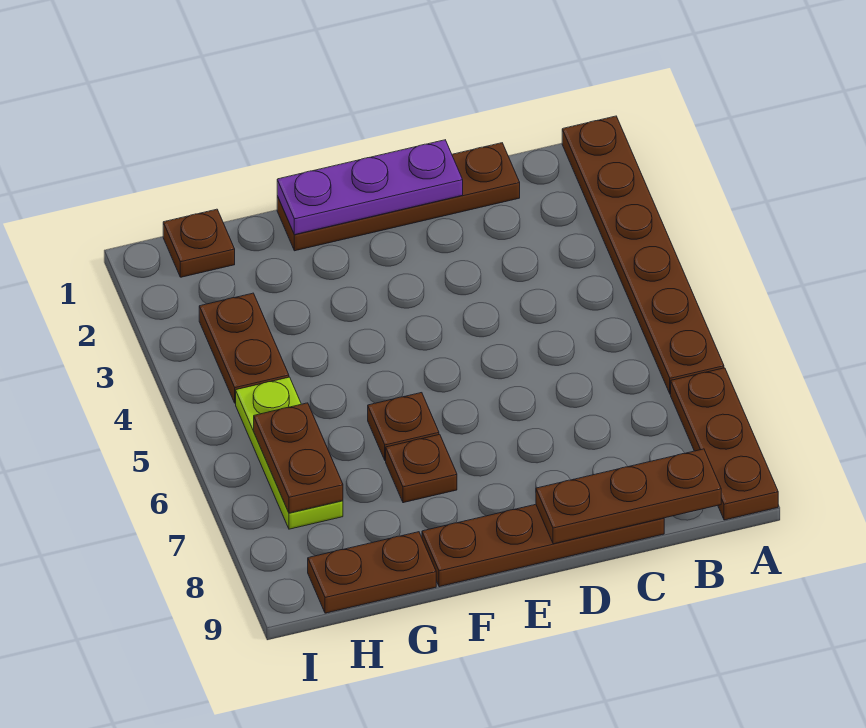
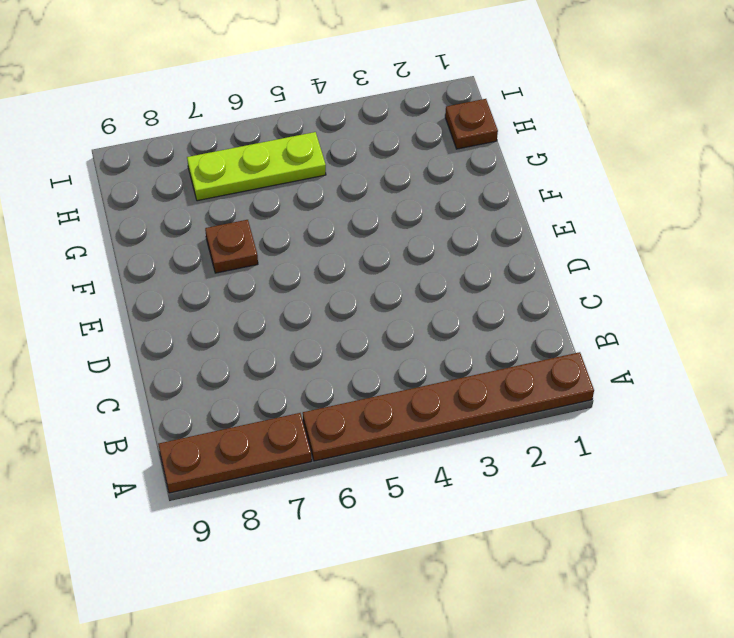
none -> brown plate C1:F1 level 1
none -> brown plate C9:F9 level 1
none -> brown plate F6 level 1

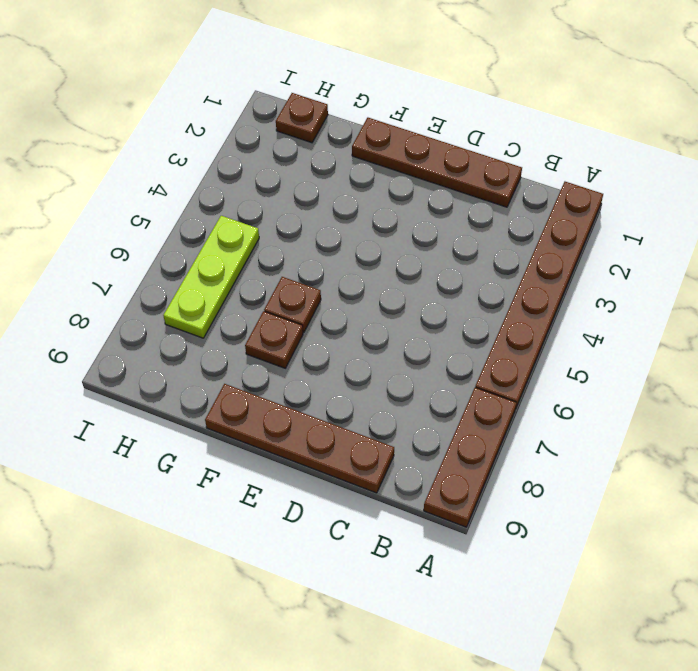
none -> brown plate G9:H9 level 1
none -> brown plate H3:H4 level 1
none -> brown plate B9:D9 level 2

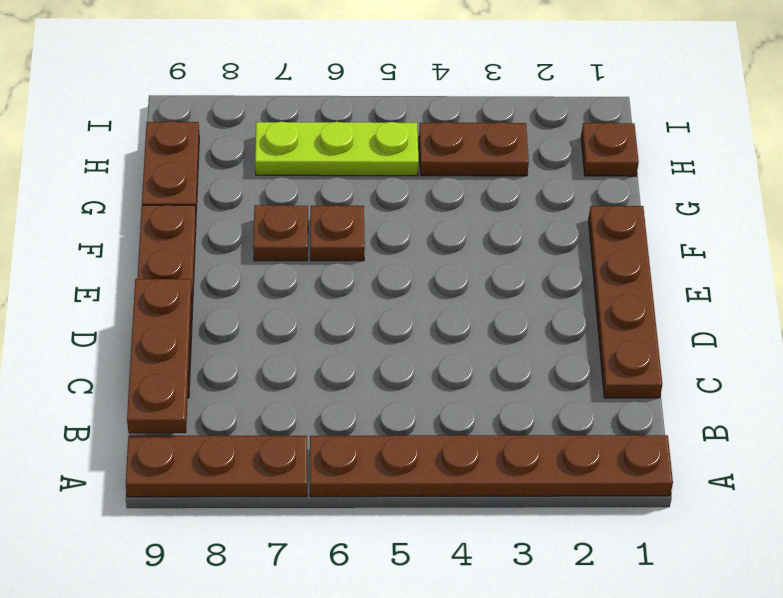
none -> purple plate D1:F1 level 2
none -> brown plate H6:H7 level 2

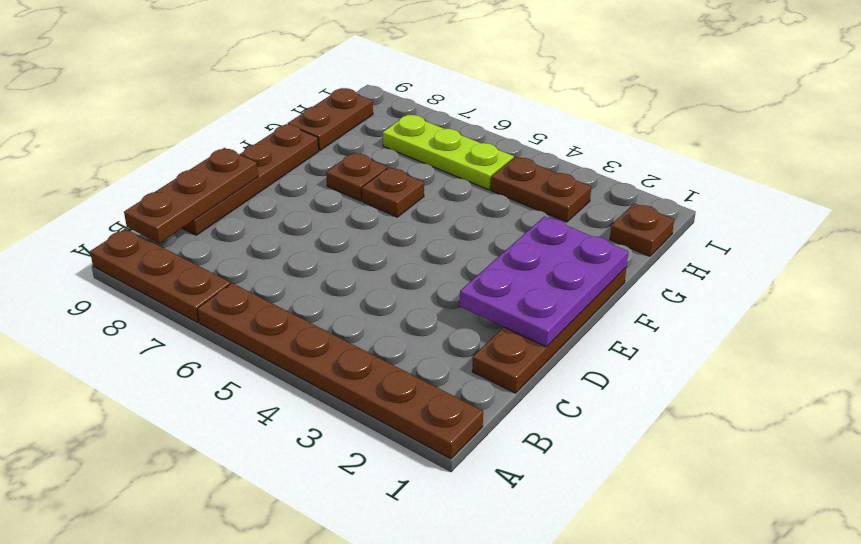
purple plate D1:F2 level 2 -> purple plate D1:F1 level 2
none -> brown plate H6:H7 level 2

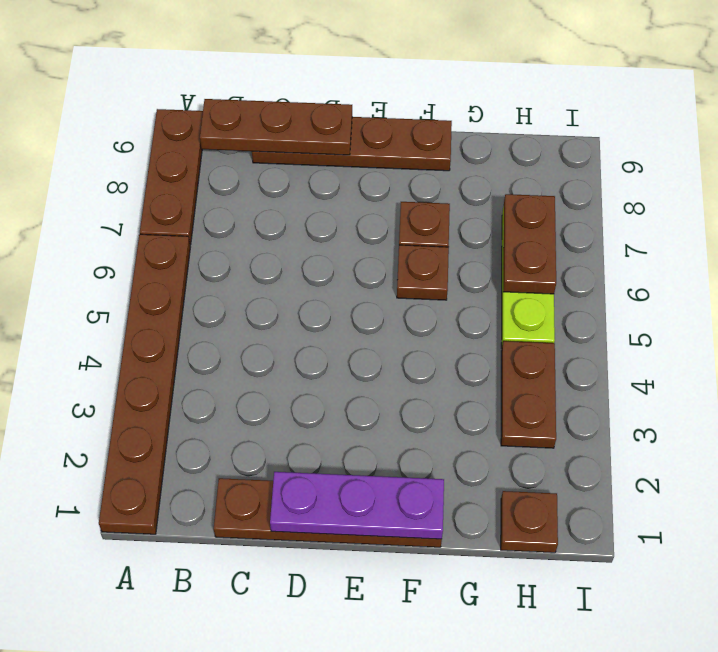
none -> brown plate G9:H9 level 1

